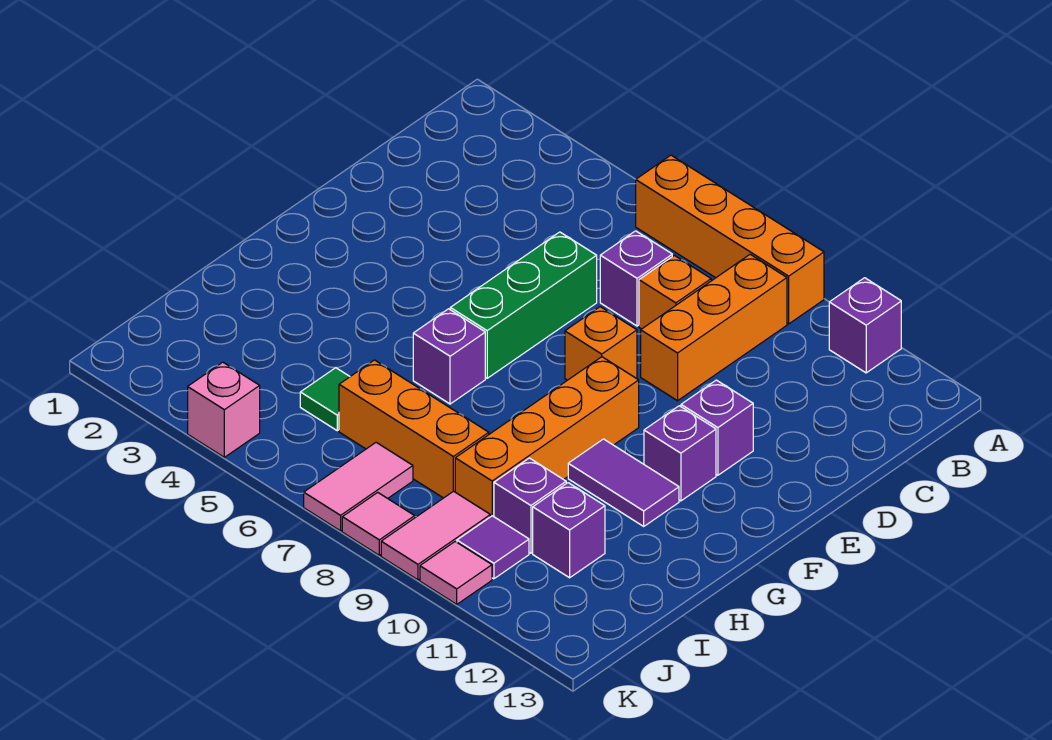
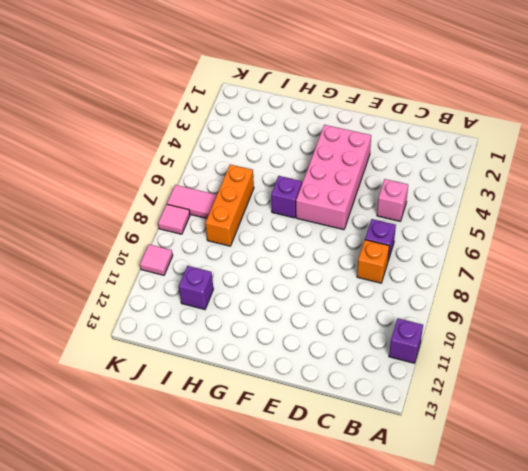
pink brick C5 level 1 -> pink brick K4 level 1
pink brick E3:F6 level 1 -> green brick D6:F6 level 1
none -> orange brick A6:A9 level 1
none -> orange brick B9:D9 level 1
none -> orange brick E8 level 1

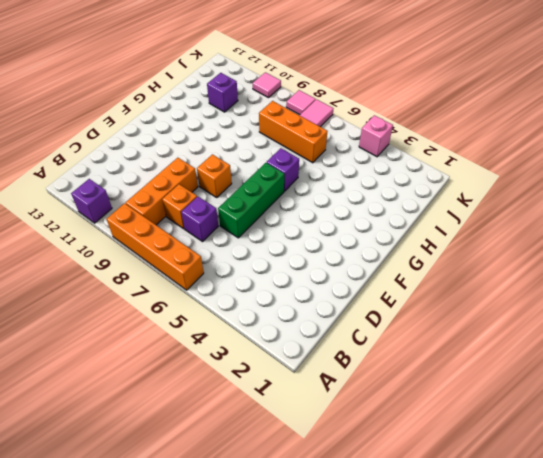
none -> purple brick E11 level 1
none -> orange brick F9:I9 level 1
none -> purple brick F11 level 1

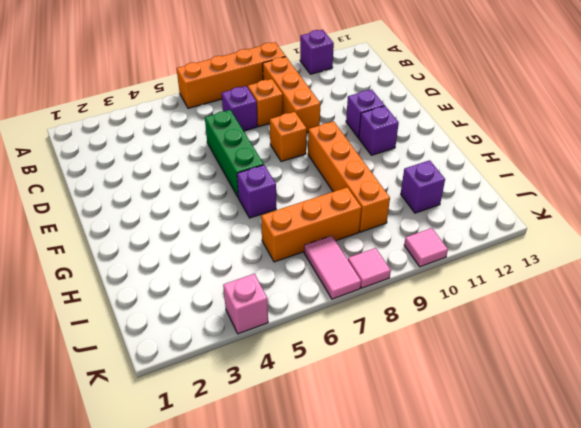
none -> purple tile G10:G11 level 1
none -> green tile I5 level 1
none -> purple brick I10 level 1

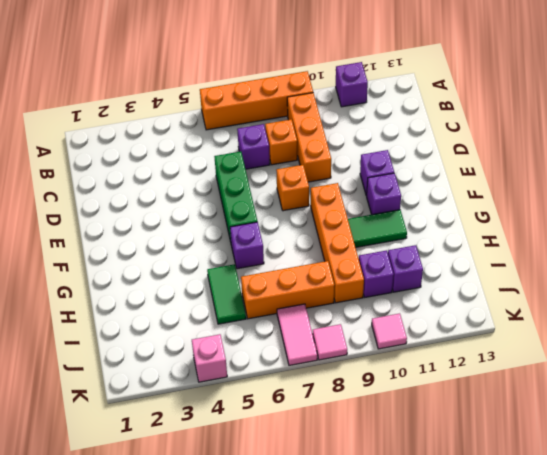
green tile G10:G11 level 1 -> purple tile G10:G11 level 1
green tile H5:I5 level 1 -> green tile I5 level 1
none -> pink tile J9:K9 level 1
none -> purple tile J10 level 1

